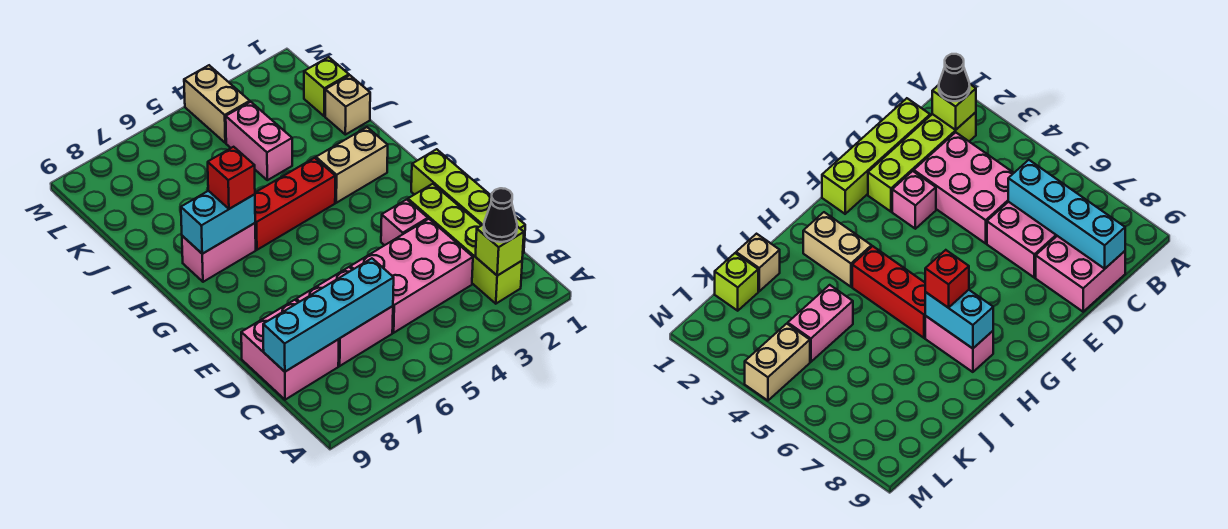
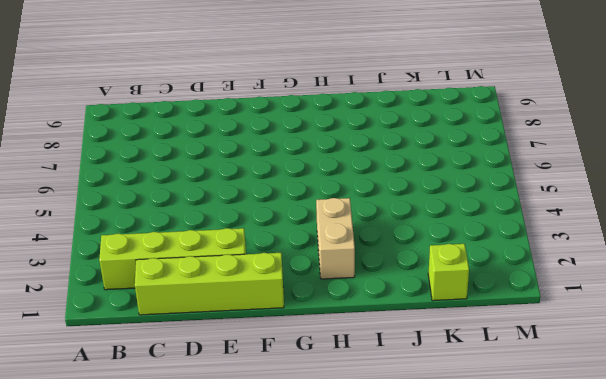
none -> pink brick C3:D5 level 1
none -> pink brick C6:D7 level 1
none -> pink brick C8:D9 level 1

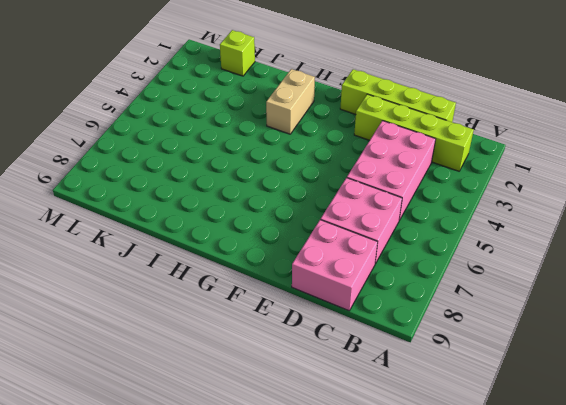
none -> pink brick E3 level 1
none -> red brick H4:H6 level 1
none -> pink brick H7:H8 level 1

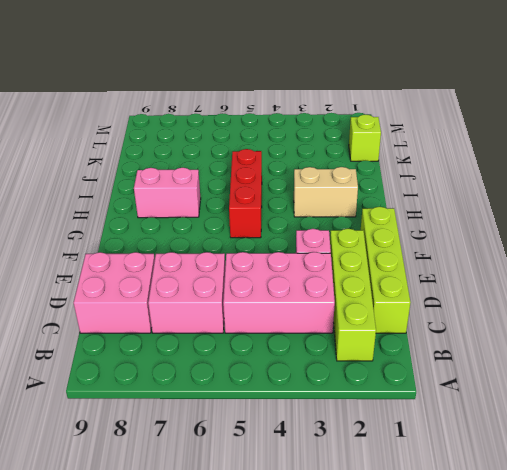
red brick G5:I5 level 1 -> red brick H4:H6 level 1
none -> tan brick J1 level 1
none -> pink brick J4:K4 level 1
none -> tan brick L4:M4 level 1

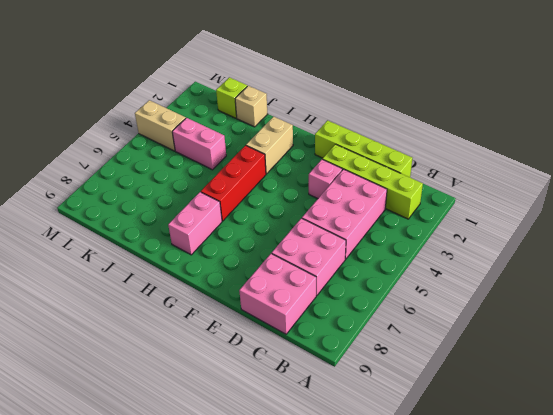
none -> lime brick B2 level 2
none -> cyan brick C6:C9 level 2
none -> cyan brick H7:H8 level 2

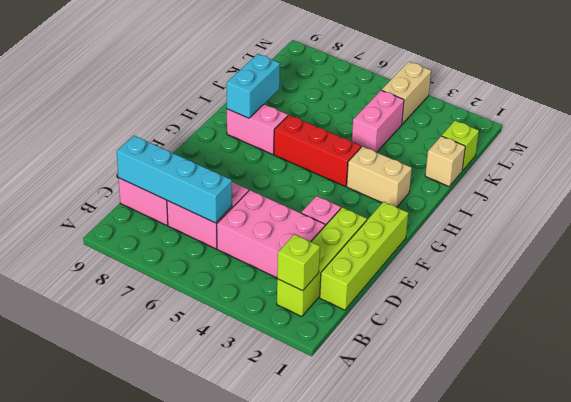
cyan brick H8:I8 level 2 -> cyan brick H7:H8 level 2
none -> black cone B2 level 3
none -> red brick H7 level 3

